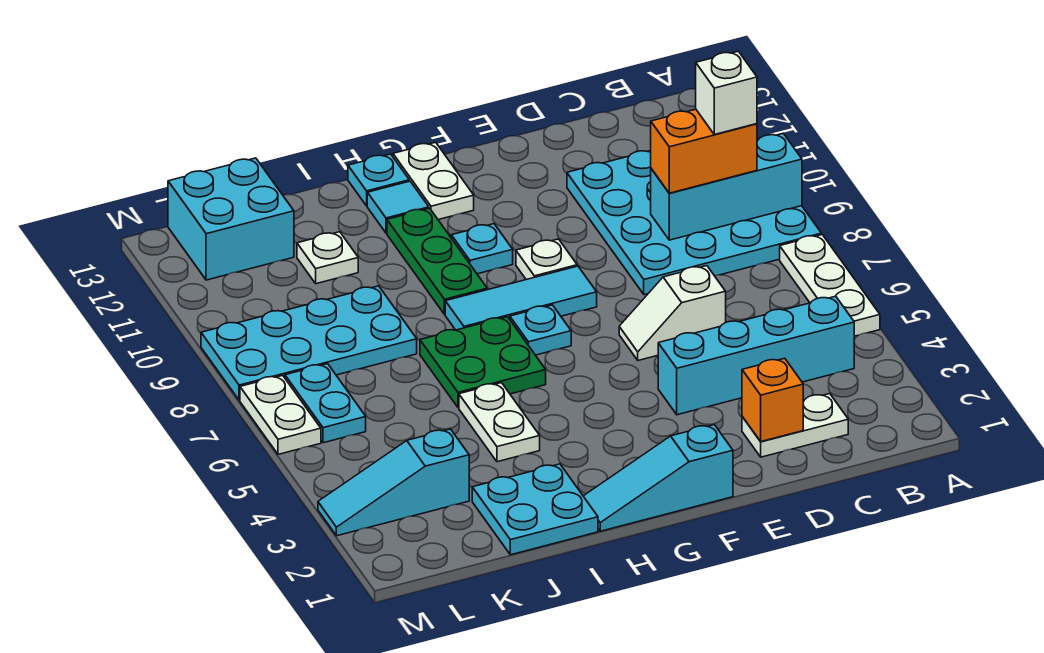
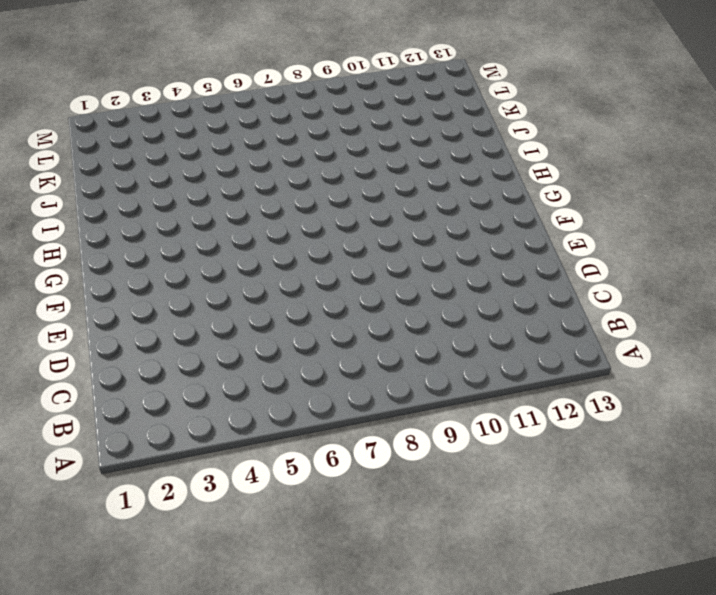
none -> white plate A5:A7 level 1
none -> cyan plate A8:D11 level 1
none -> cyan brick B4:E4 level 1

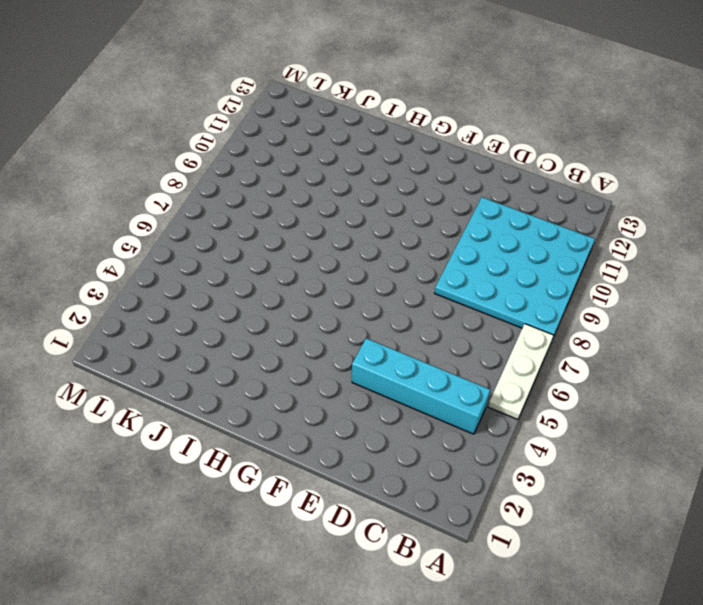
none -> white plate C2:D2 level 1
none -> white slope D6:E6 level 1 top D
none -> cyan slope F1:H1 level 1 top F

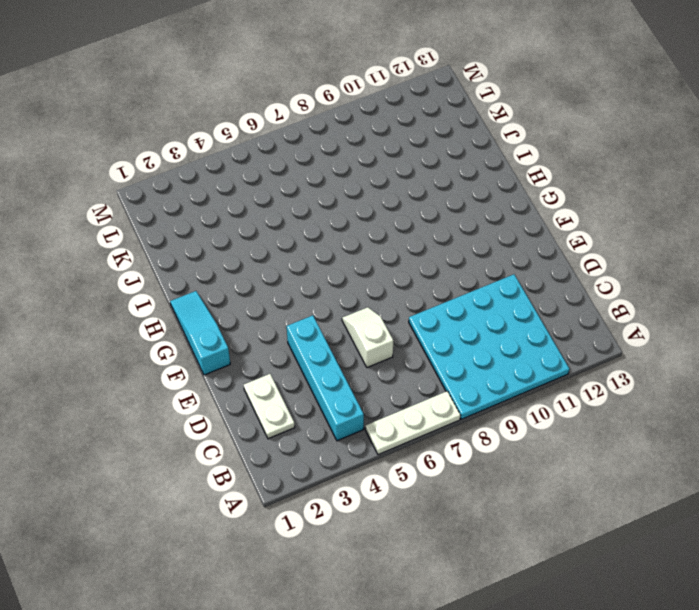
none -> cyan tile F8:H8 level 1
none -> white plate F9 level 1
none -> cyan plate G7 level 1

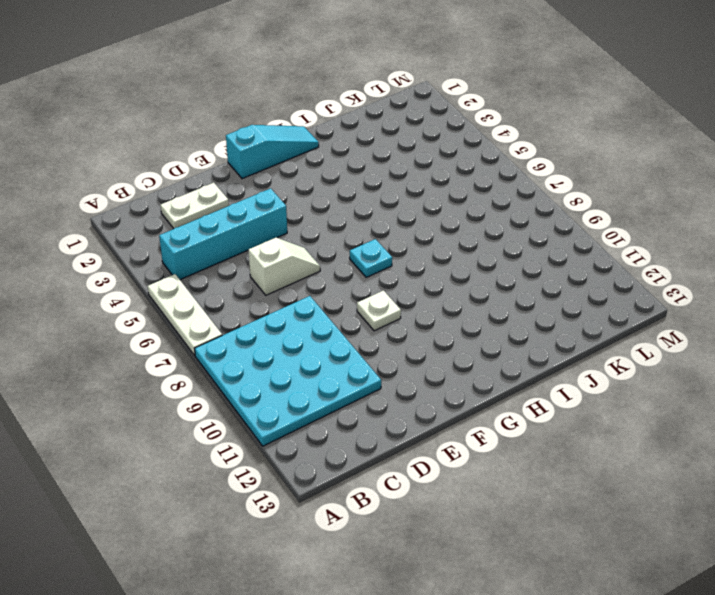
none -> cyan tile F8:H8 level 1
none -> cyan plate G10 level 1
none -> white plate G12:G13 level 1

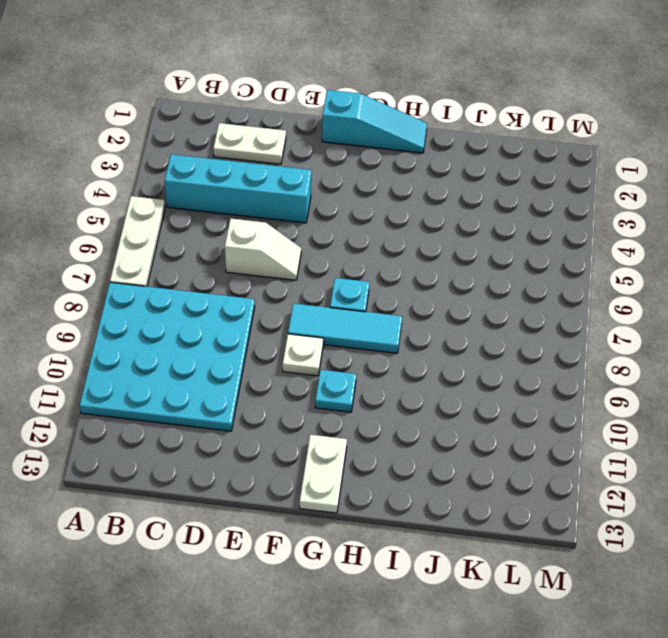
none -> green plate H6:I7 level 1
none -> green plate H9:H11 level 1
none -> cyan tile H12 level 1

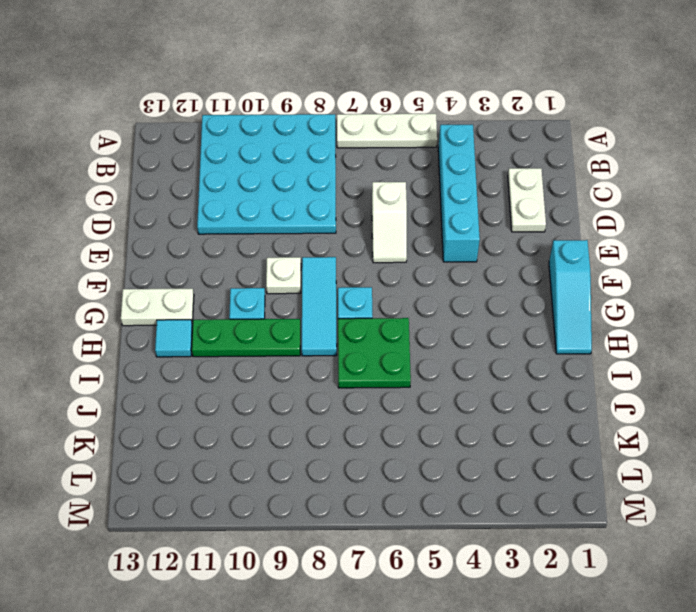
none -> cyan plate H13 level 1
none -> cyan plate I1:J2 level 1
none -> white plate I4:I5 level 1

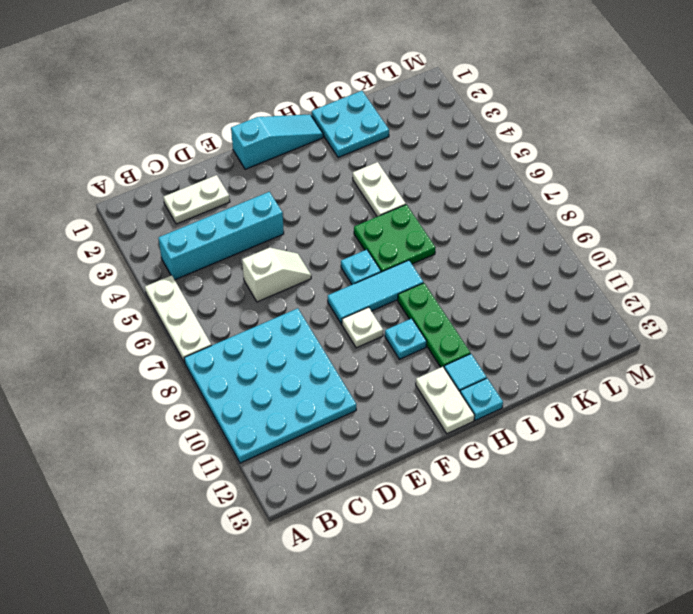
none -> cyan plate J8:M9 level 1
none -> white plate J11 level 1
none -> cyan slope K3:M3 level 1 top K

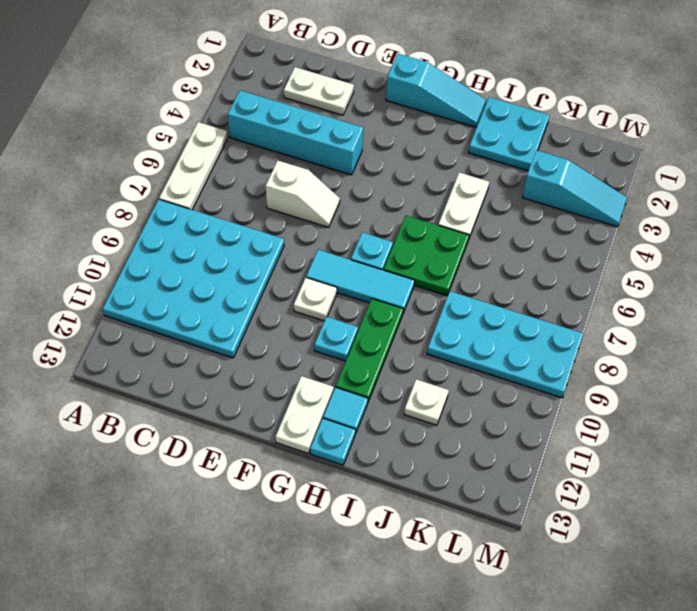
none -> cyan brick K12:L13 level 1
none -> cyan plate L6:L7 level 1
none -> white plate M6:M7 level 1

